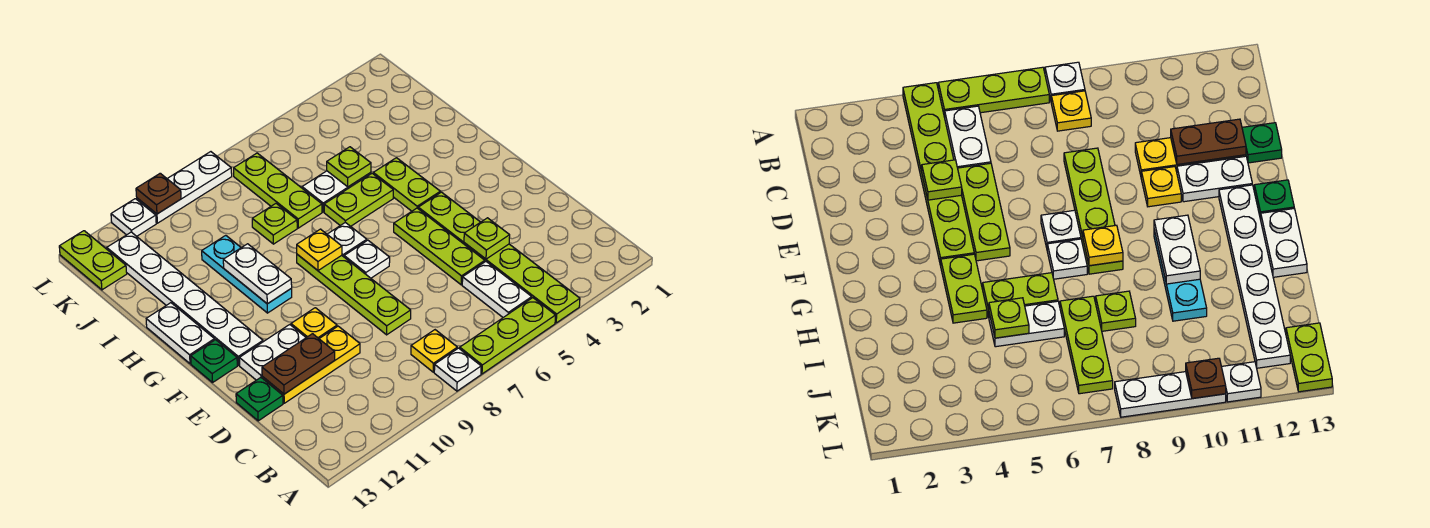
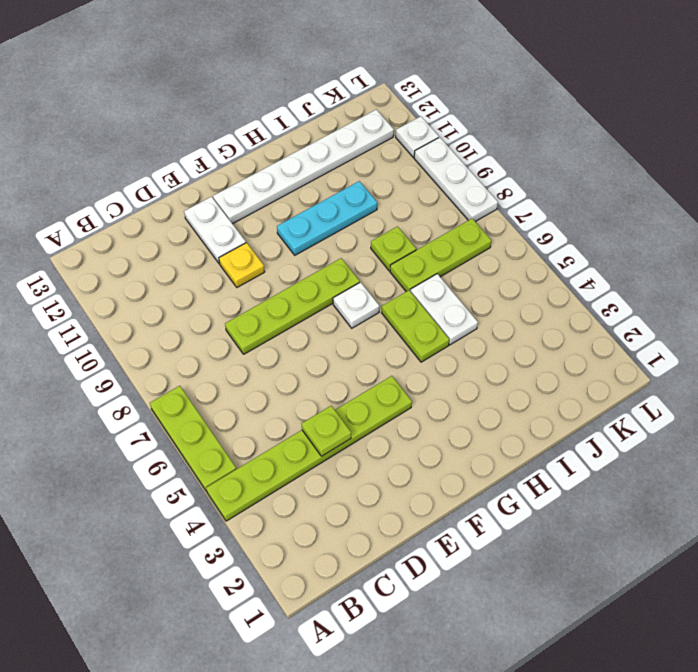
none -> white plate A8 level 1
none -> white plate B5:C5 level 1
none -> yellow plate B8 level 1
none -> lime plate D5:F5 level 1

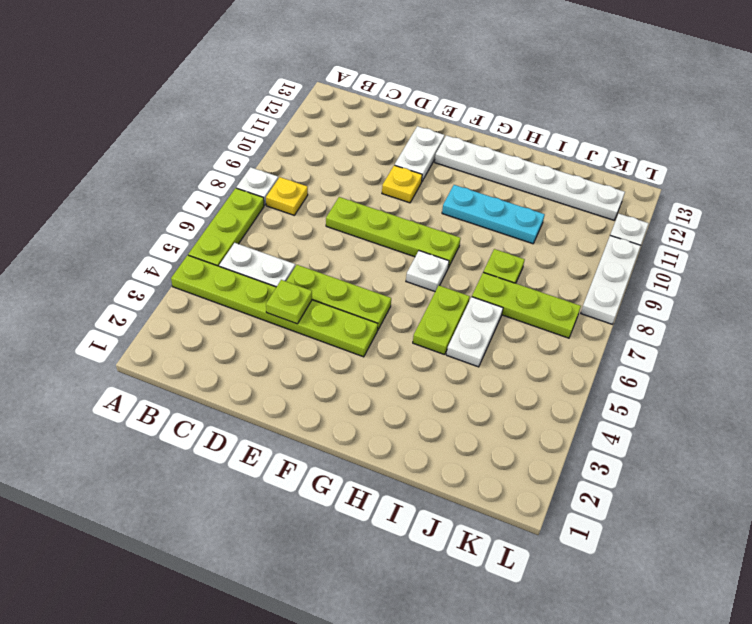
none -> yellow plate D10:D12 level 1
none -> green plate D13 level 1
none -> white plate F7 level 1
none -> green plate F13 level 1

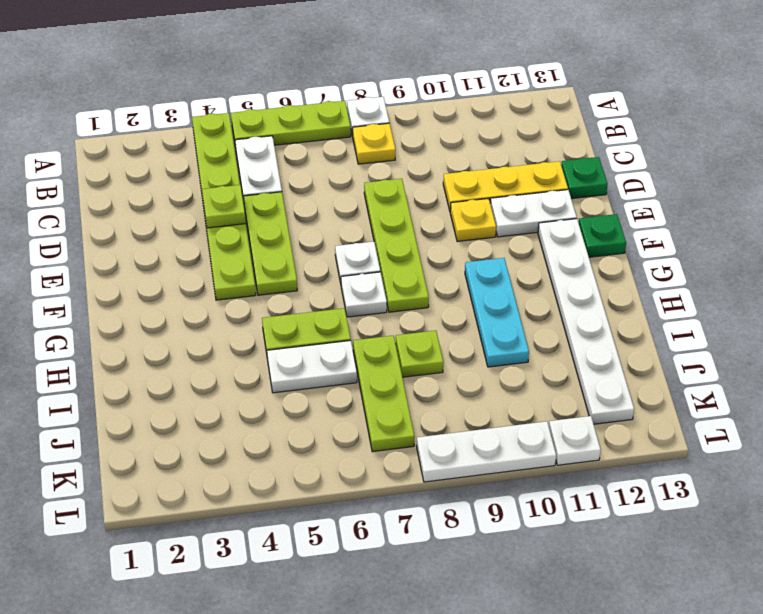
none -> lime plate G4:H4 level 1
none -> white plate G13:H13 level 1
none -> lime plate K13:L13 level 1
none -> brown plate D11:D12 level 2

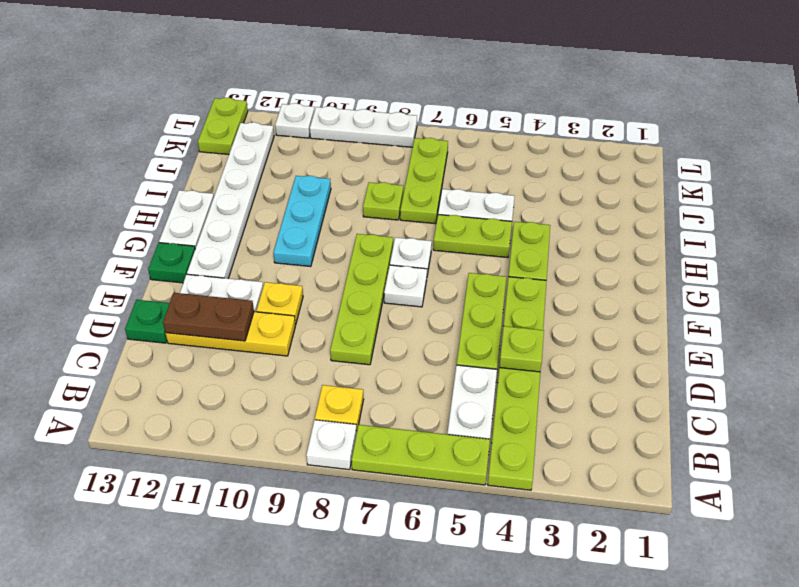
none -> yellow plate G8 level 2
none -> white plate G10:H10 level 2
none -> lime plate I5 level 2
none -> brown plate L10 level 2

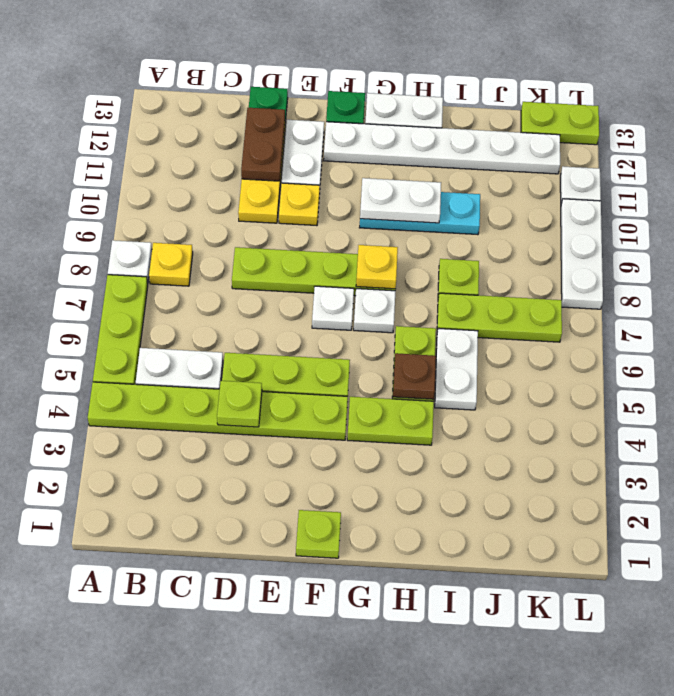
lime plate F1 level 1 -> lime plate I5 level 2
brown plate H5 level 2 -> brown plate L10 level 2

